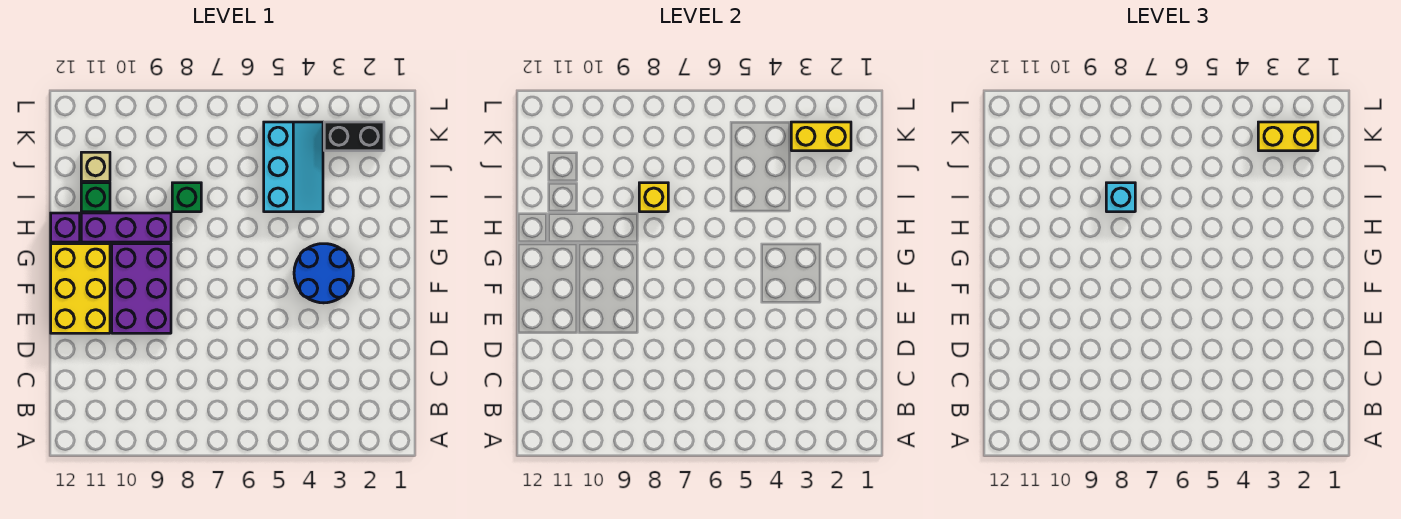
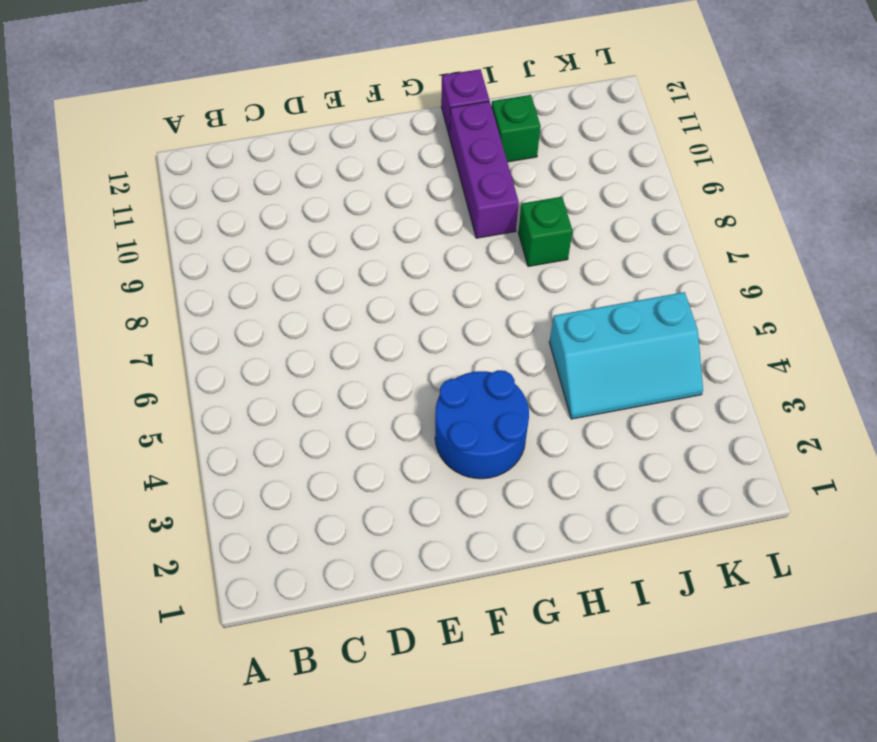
none -> purple brick E9:G10 level 1
none -> yellow brick E11:G12 level 1
none -> tan brick J11 level 1

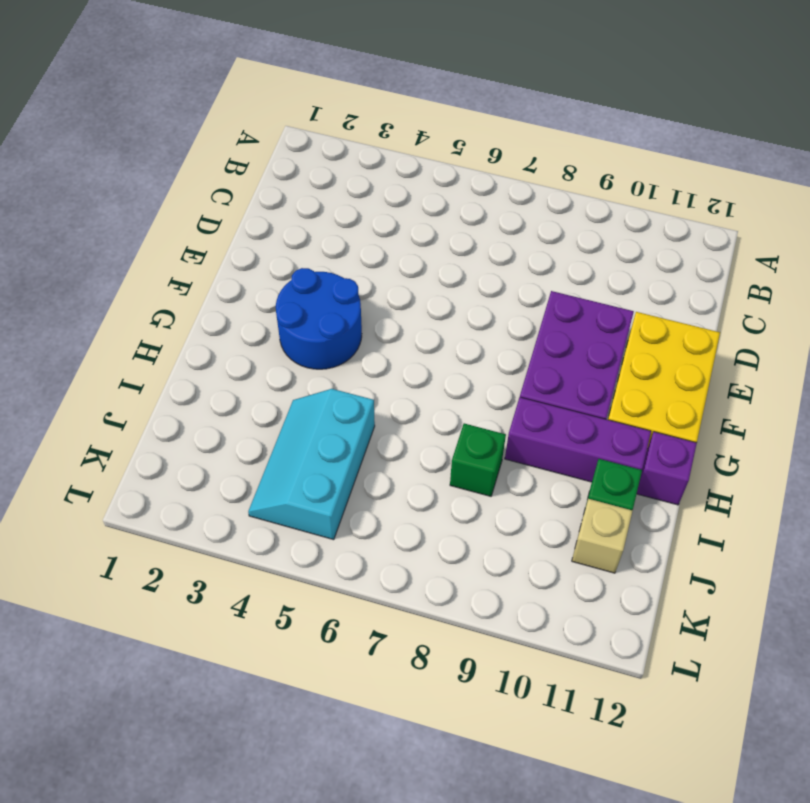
none -> black brick K2:K3 level 1
none -> yellow brick I8 level 2
none -> yellow brick K2:K3 level 2

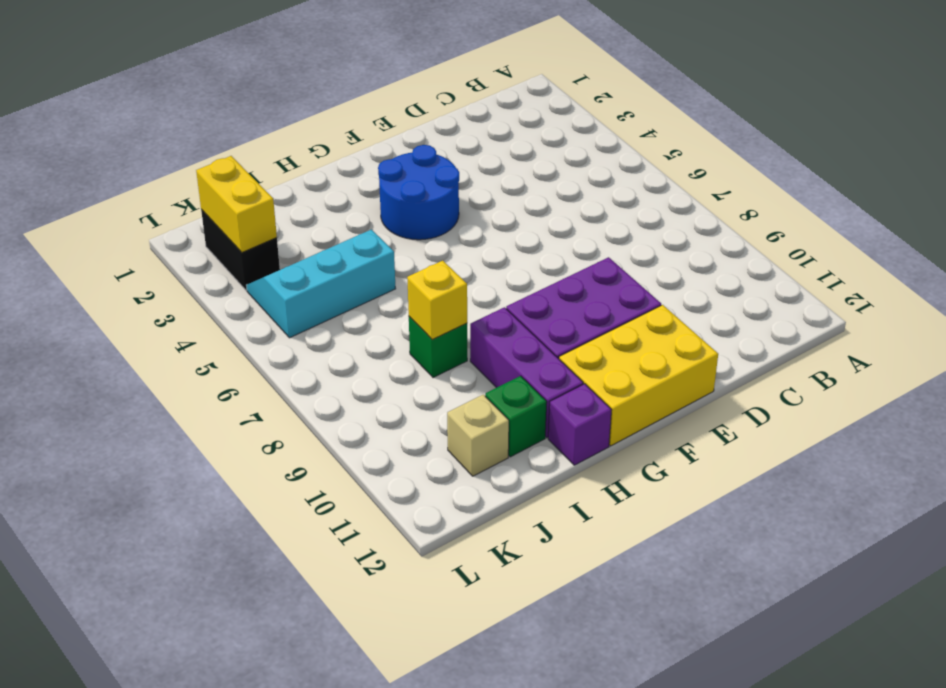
none -> cyan brick I8 level 3
none -> yellow brick K2:K3 level 3

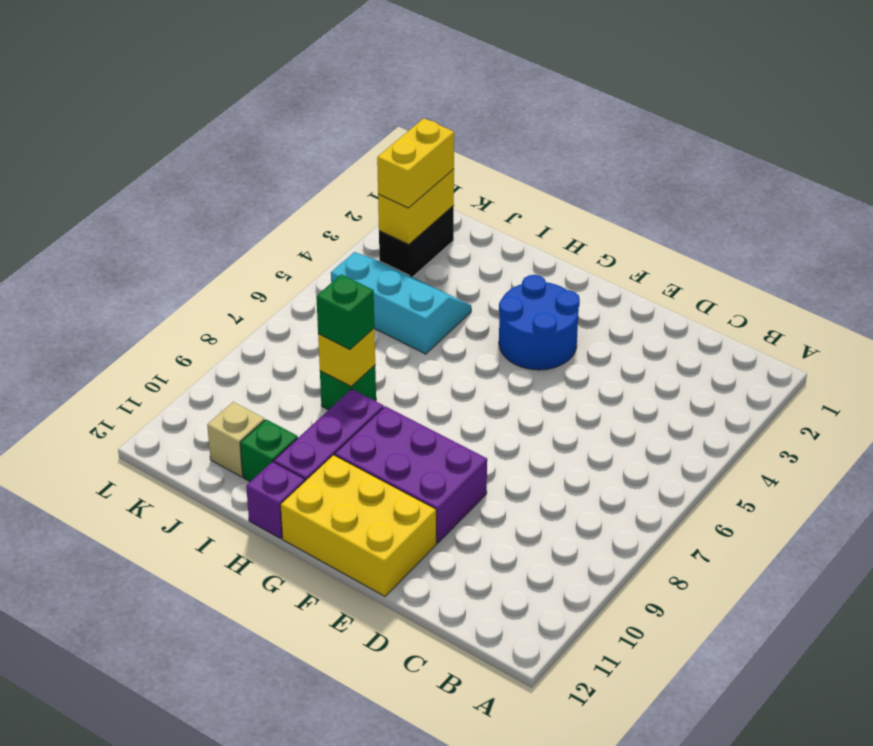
green brick I8 level 3 -> cyan brick I8 level 3

